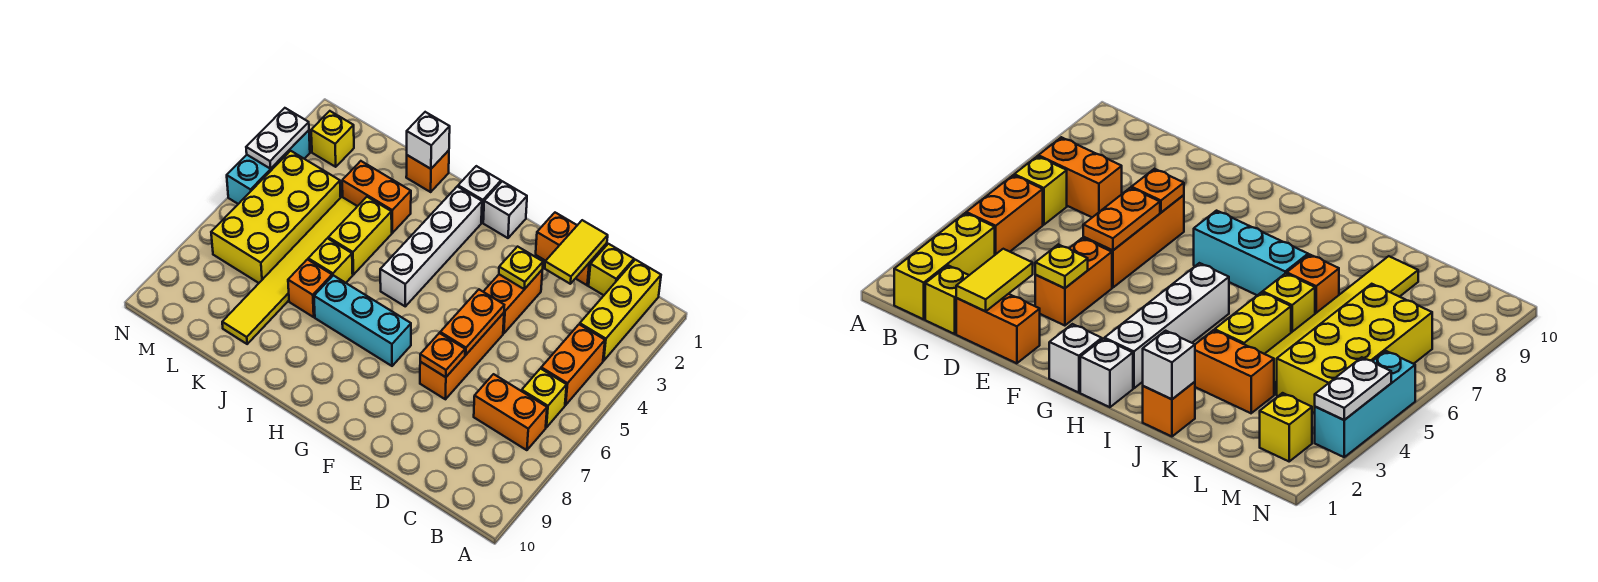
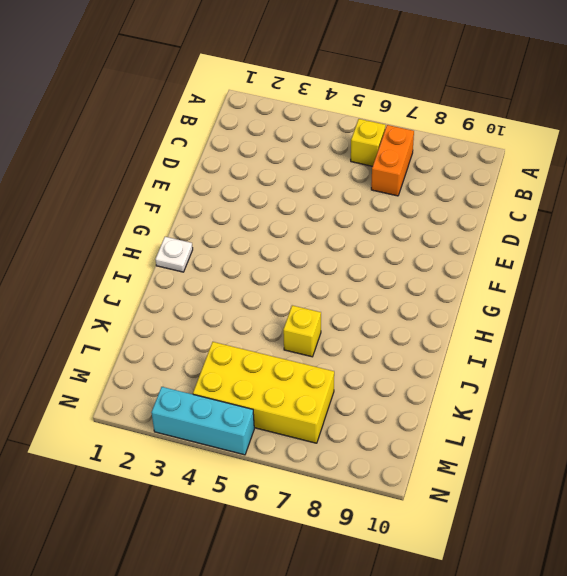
white plate H1 level 1 -> white brick H1 level 1
none -> yellow brick B1:B3 level 1
none -> orange brick B4:B5 level 1
none -> yellow brick C1 level 1

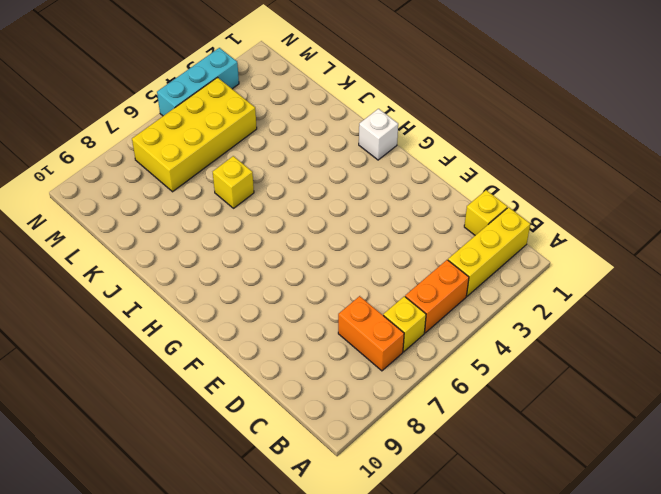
none -> orange brick D1:E1 level 1
none -> orange brick E3:E4 level 1
none -> orange brick E5:E7 level 1

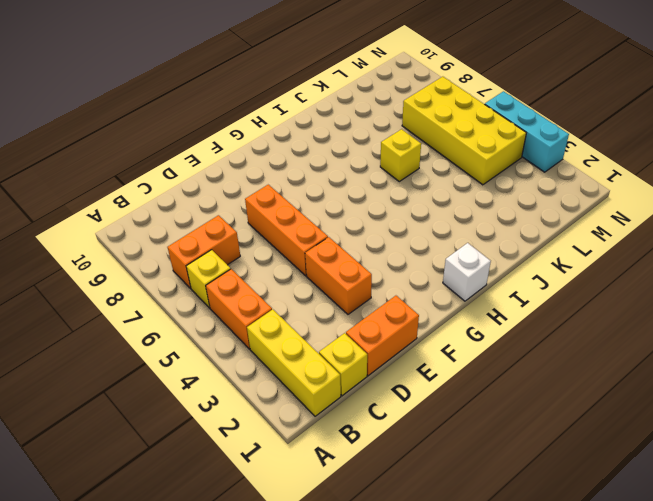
none -> white brick G1 level 1
none -> cyan brick G7:I7 level 1
none -> white brick H2:H5 level 1

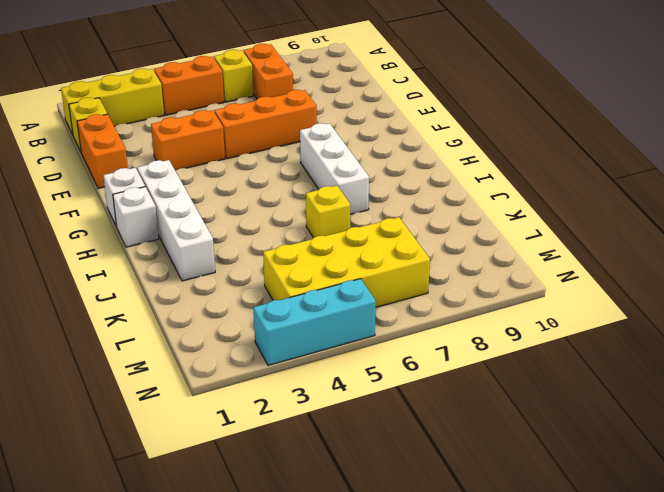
white brick G2:J2 level 1 -> white brick H2:H5 level 1
white brick G7:I7 level 1 -> cyan brick G7:I7 level 1
none -> orange brick J1 level 1
none -> orange brick J3:K3 level 1
none -> yellow brick J4:J5 level 1

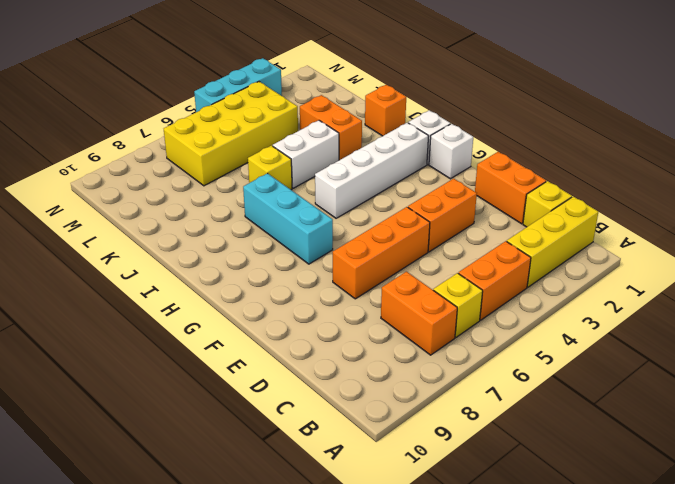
white brick J4:J5 level 1 -> yellow brick J4:J5 level 1
none -> orange brick J7 level 1
none -> yellow tile K4:K9 level 1
none -> yellow brick M2 level 1

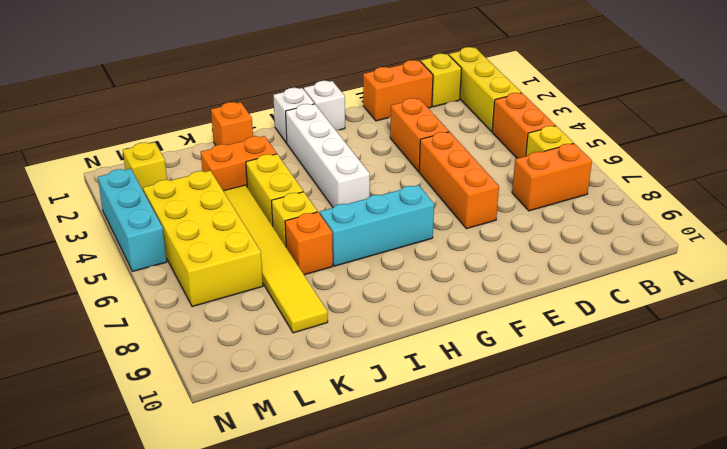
none -> yellow tile D1:D2 level 2
none -> yellow plate E3 level 2
none -> orange plate E5:E6 level 2

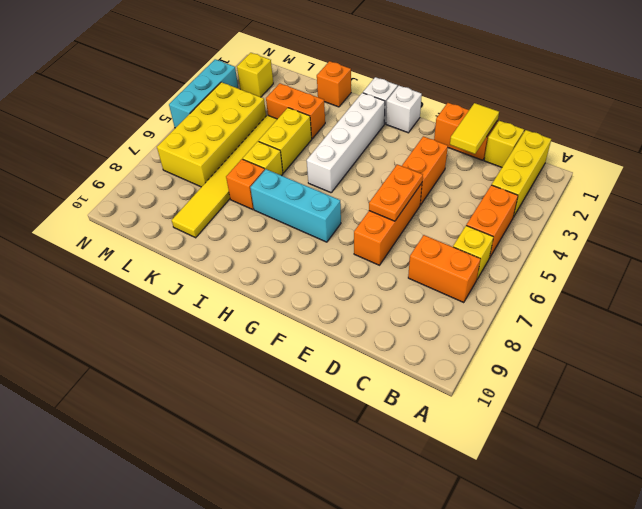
none -> yellow plate E3 level 2
none -> orange plate E7 level 2
none -> white brick J1 level 2

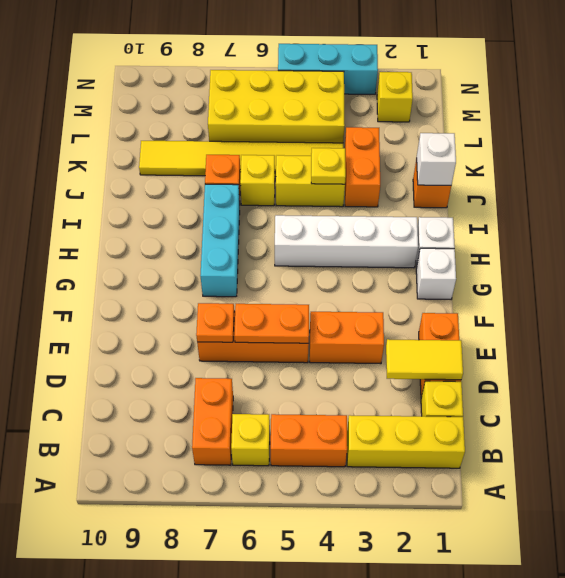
yellow plate J4 level 2 -> yellow plate E3 level 2
none -> white plate N3:N4 level 2

